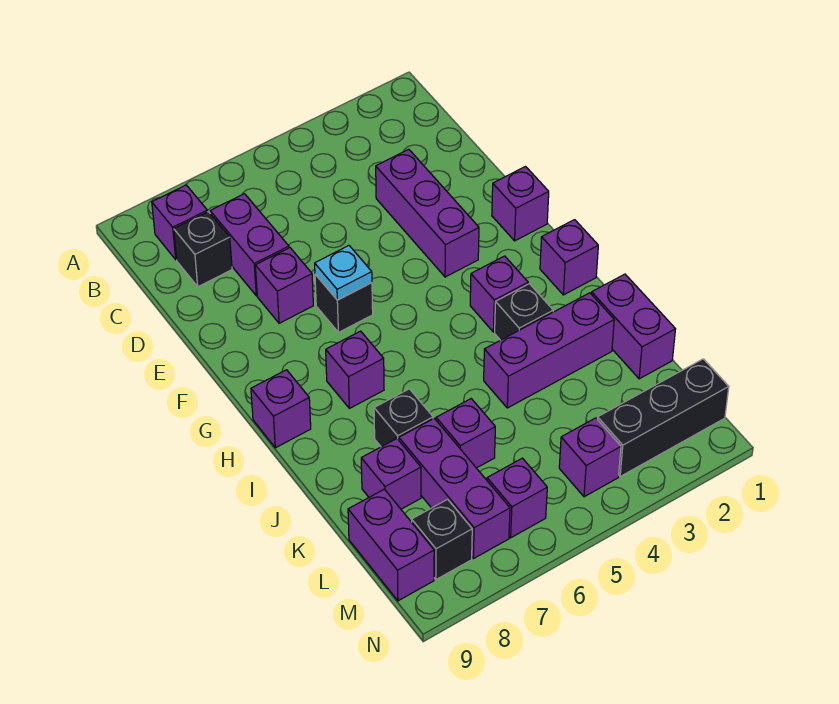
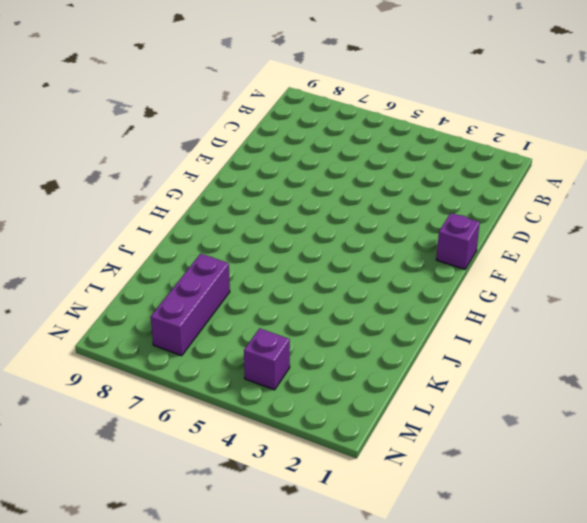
none -> purple brick B8 level 1
none -> purple brick C7:D7 level 1
none -> black brick C8 level 1

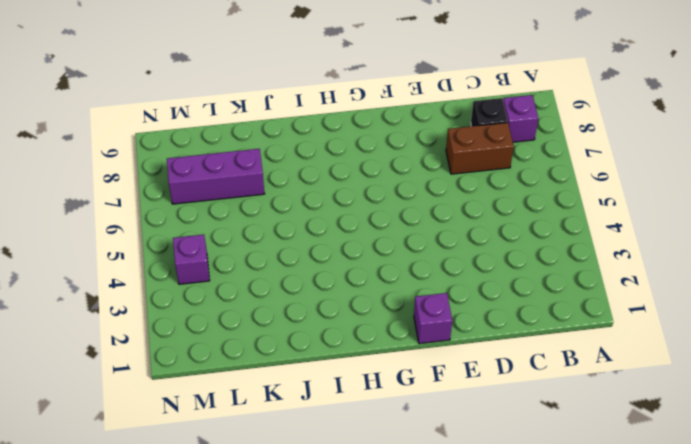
brown brick C7:D7 level 1 -> purple brick C7:D7 level 1
none -> purple brick D3:F3 level 1
none -> purple brick E7 level 1
none -> black brick F6 level 1

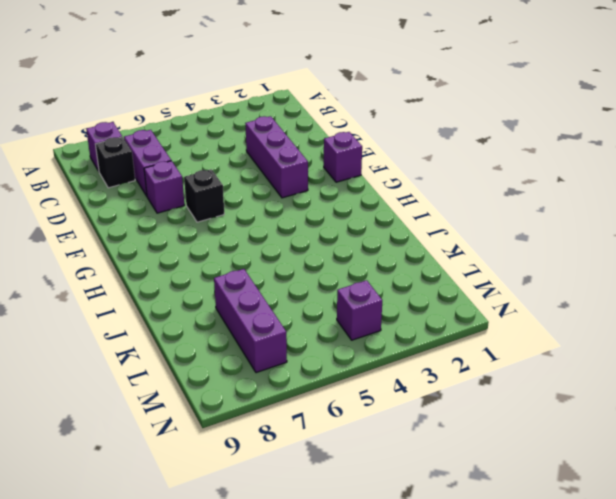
none -> purple brick H1 level 1
none -> purple brick H3 level 1
none -> purple brick H7 level 1

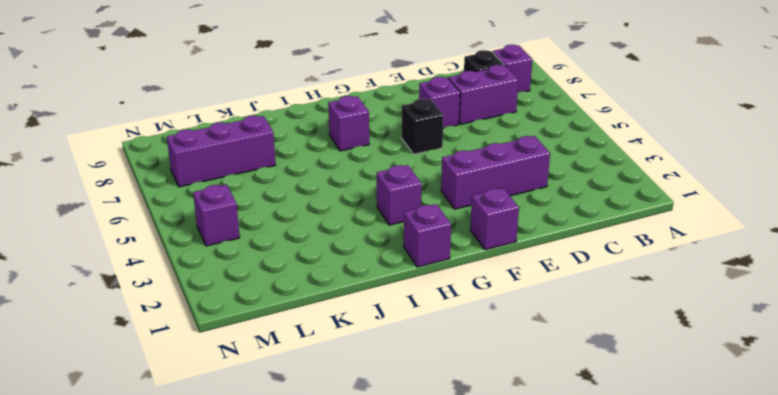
none -> purple brick H9 level 1
none -> black brick I3 level 1
none -> purple brick J1:K1 level 1

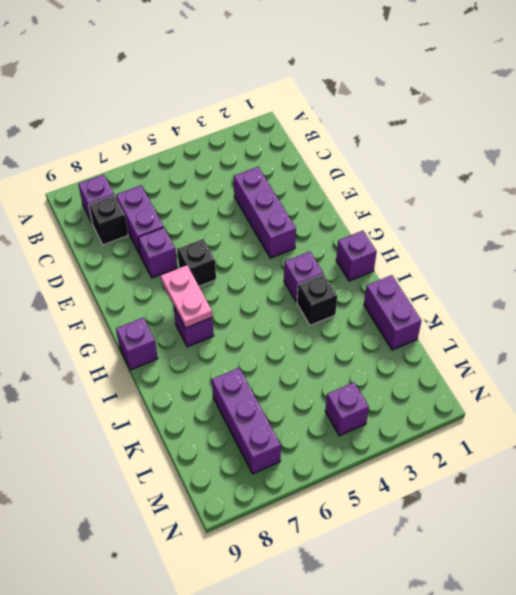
pink plate G7:H7 level 2 -> none
none -> purple brick F1 level 1
none -> purple brick J2:J4 level 1
none -> black brick J7 level 1

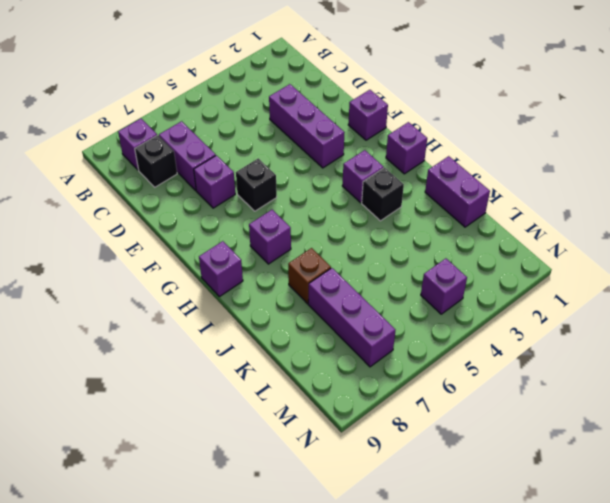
brown brick J7 level 1 -> black brick J7 level 1
none -> purple brick J2:J4 level 1
none -> purple brick K6 level 1
none -> purple brick K8 level 1

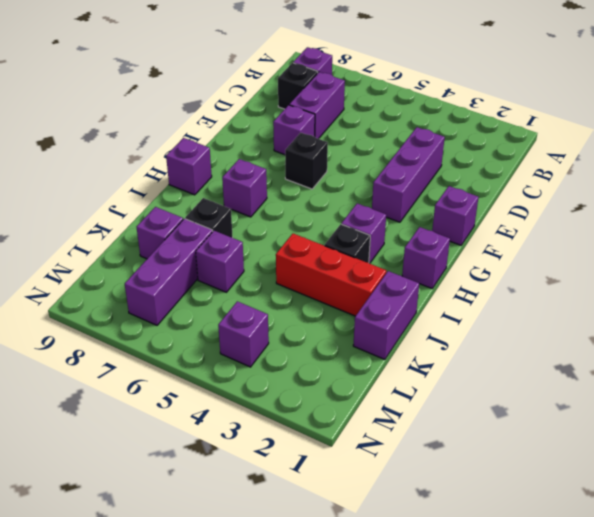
red brick J2:J4 level 1 -> purple brick J2:J4 level 1
none -> purple brick L9:M9 level 1
none -> black brick M1:M3 level 1
none -> purple brick M6 level 1

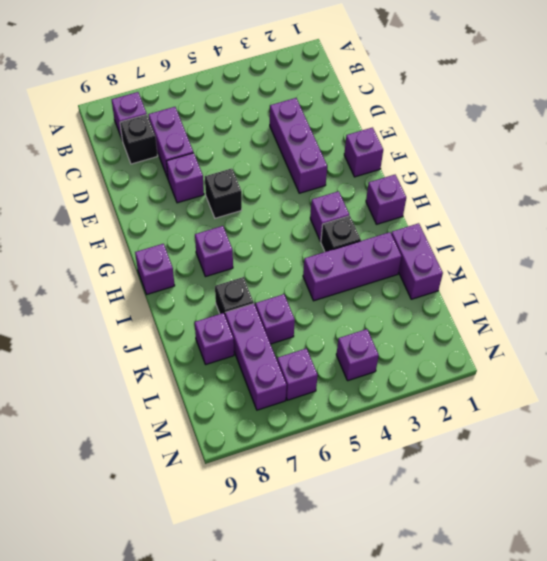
none -> purple brick L9:M9 level 1
none -> black brick M1:M3 level 1
none -> black brick M8 level 1

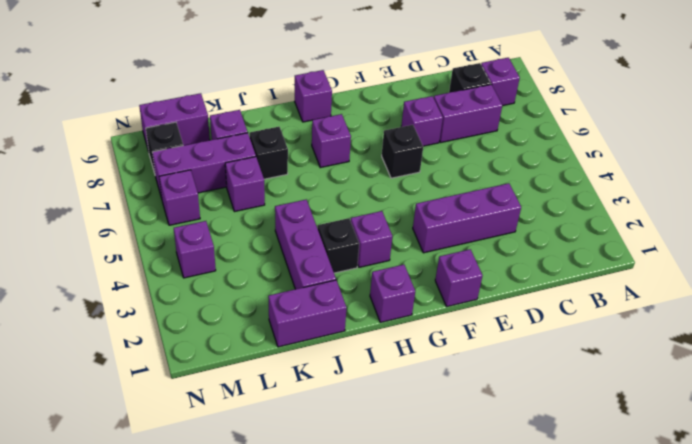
none -> black brick M1:M3 level 1
none -> cyan plate F6 level 2

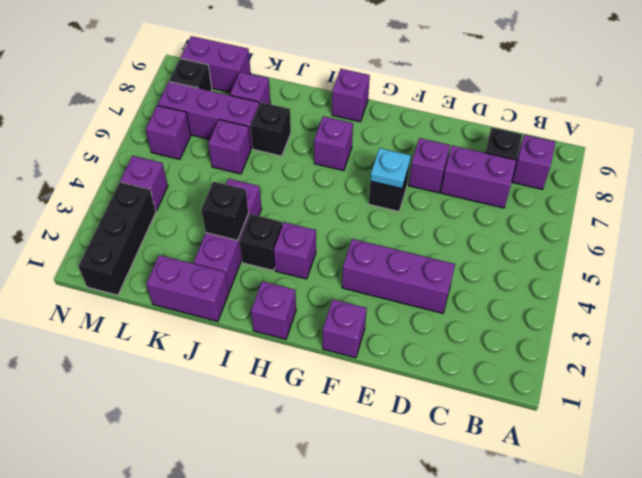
black brick J3 level 2 -> none

